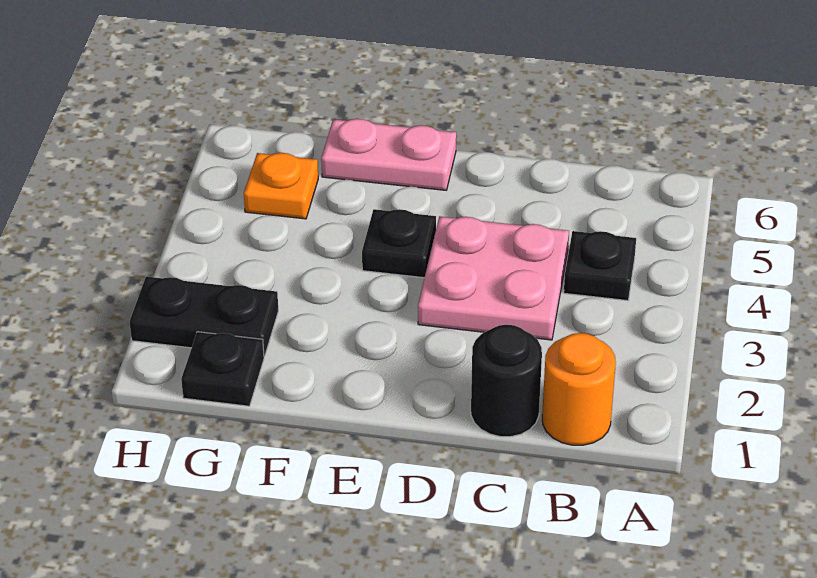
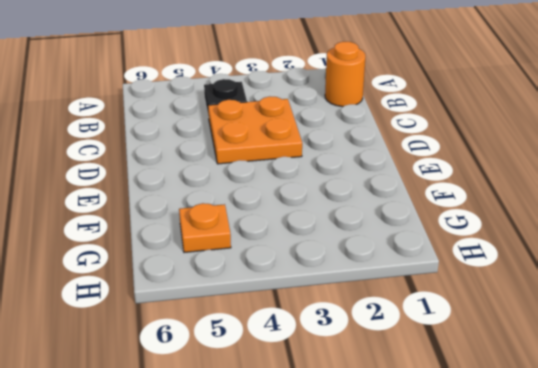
orange plate C3:D4 level 1 -> pink plate C3:D4 level 1
none -> black round brick C1 level 1
none -> black plate E4 level 1

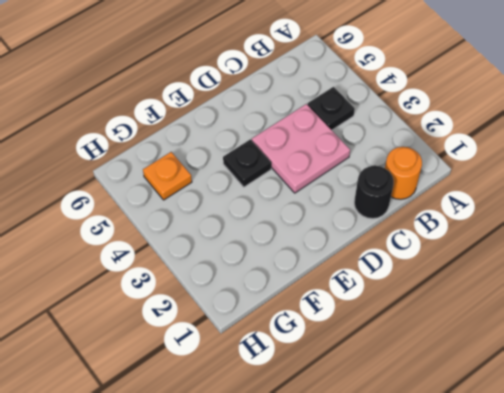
none -> pink plate E6:F6 level 1
none -> black plate G1 level 1

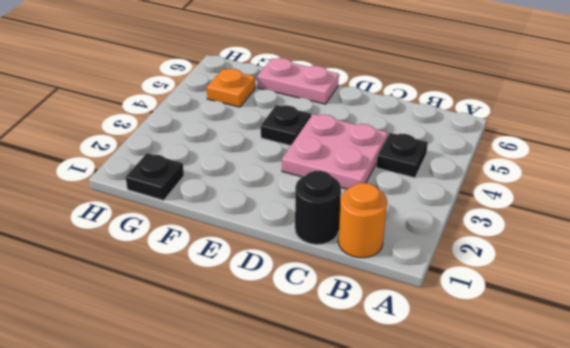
none -> black plate G2:H2 level 1

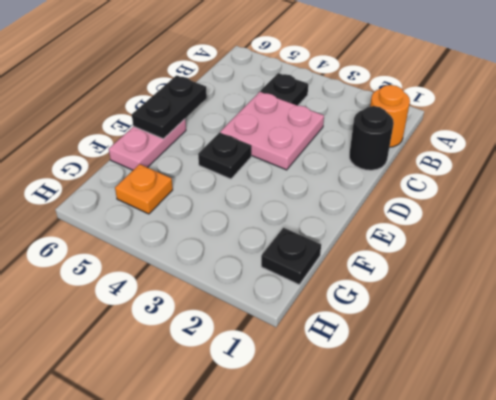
black plate D6:E6 level 2 -> black plate G2:H2 level 1

